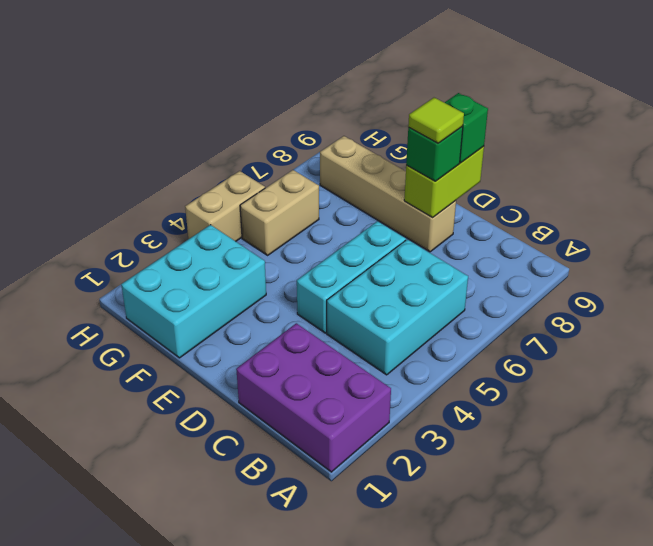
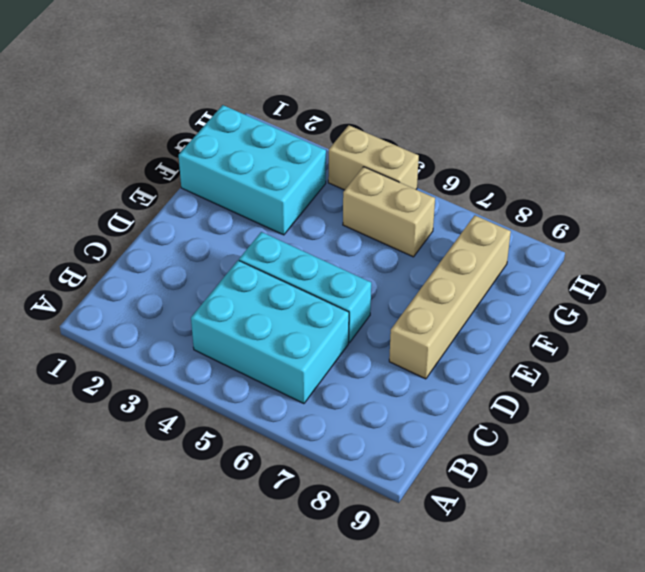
none -> purple brick A1:C2 level 1
none -> lime brick D8:D9 level 2

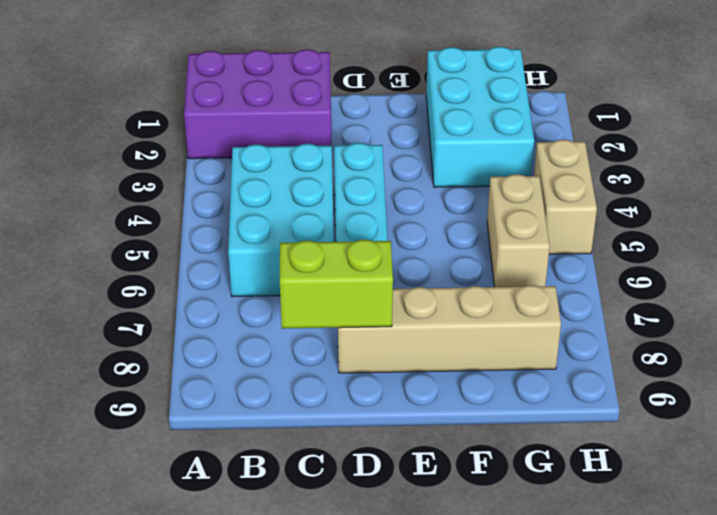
lime brick C8:D8 level 2 -> lime brick D8:D9 level 2
none -> green brick D8 level 3
none -> green brick D9 level 3

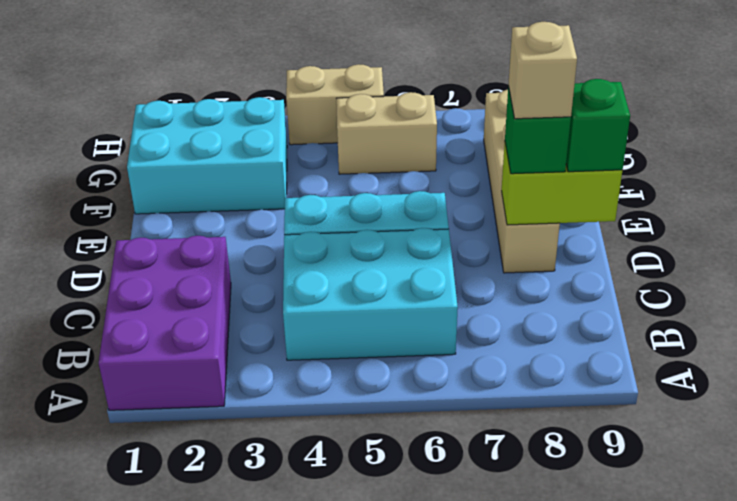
tan brick D8 level 4 -> lime tile D8 level 4

